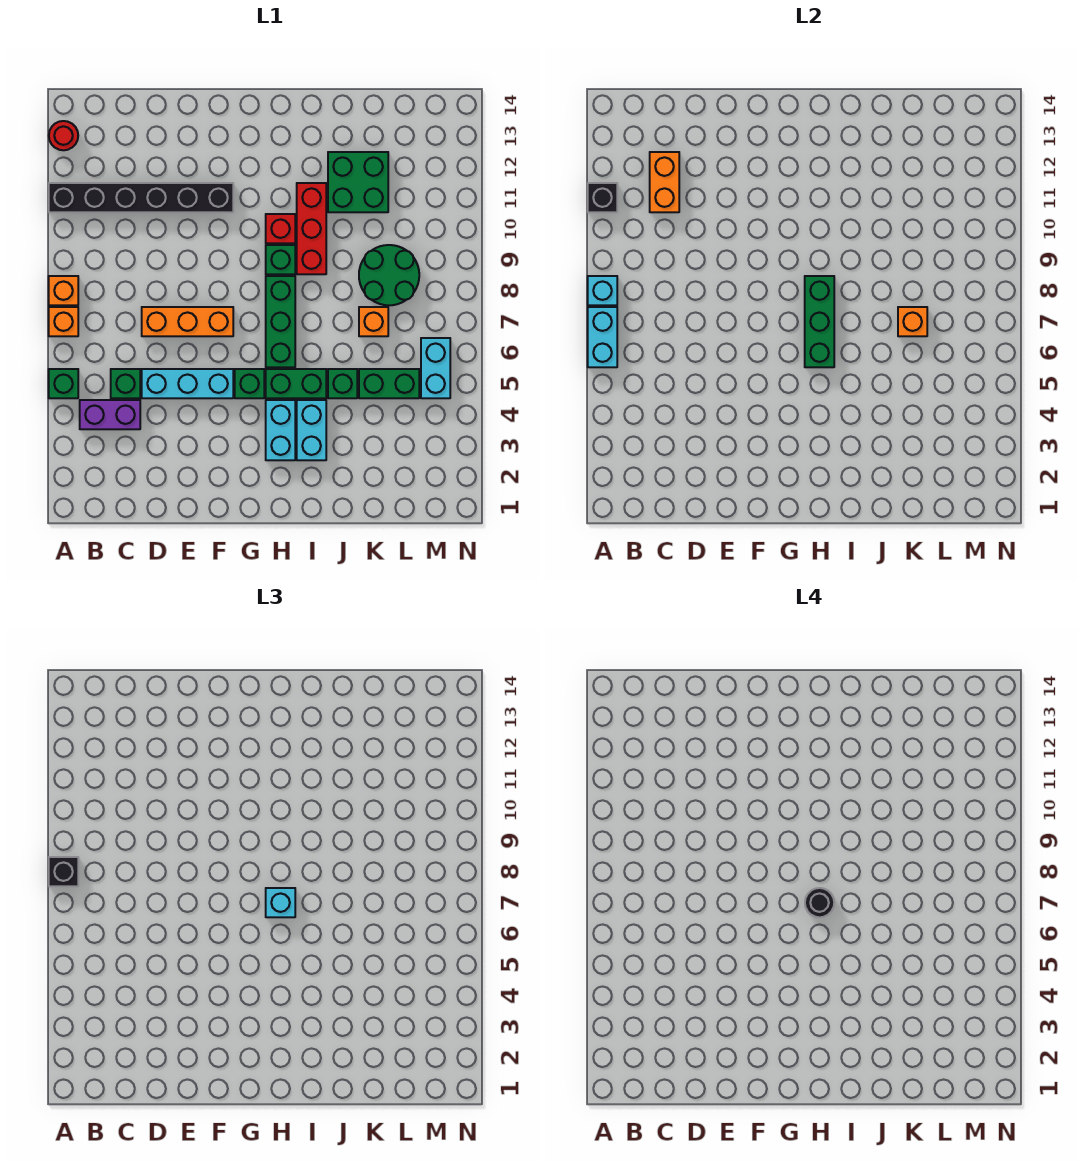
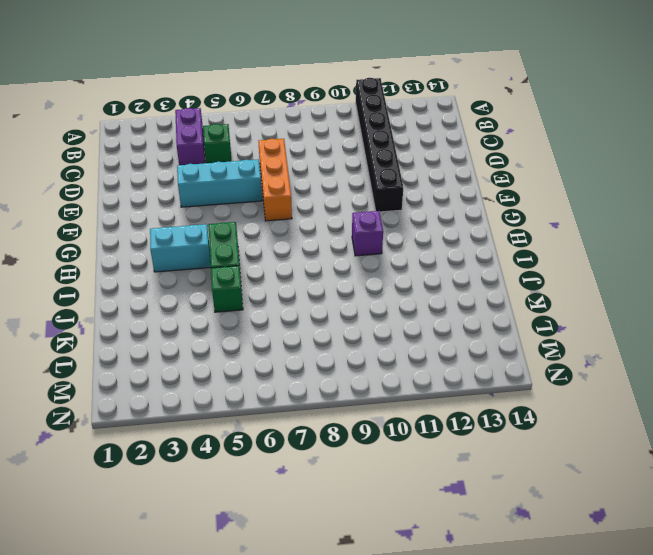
cyan brick E4:E6 level 1 -> cyan brick D5:F5 level 1
purple brick H10 level 1 -> red brick H10 level 1
none -> green brick A5 level 1
none -> orange brick A7 level 1
none -> orange brick A8 level 1
none -> red round brick A13 level 1

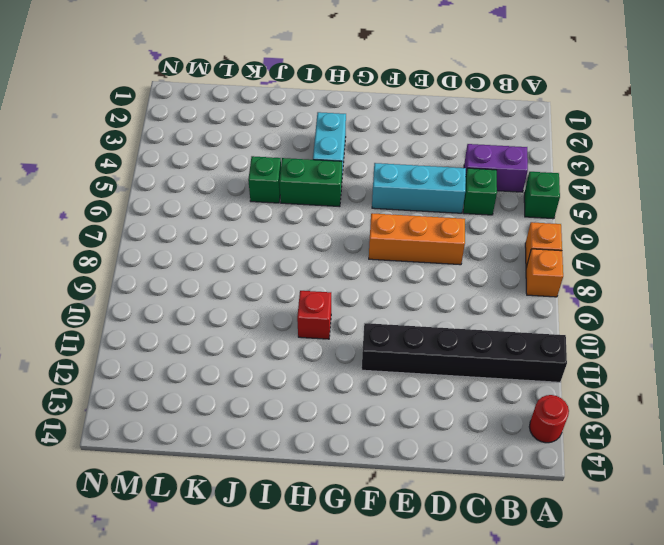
none -> green brick G5 level 1
none -> green brick H6:H8 level 1
none -> green brick H9 level 1
none -> cyan brick I3:I4 level 1

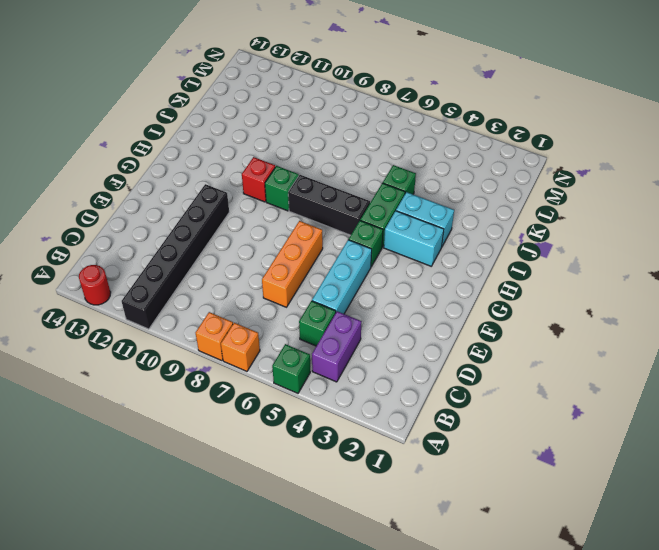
black brick H6:H8 level 1 -> green brick H6:H8 level 1
none -> red brick I9:I11 level 1
none -> green brick J11:K12 level 1
none -> green brick K5:L5 level 1
none -> orange brick K7 level 1

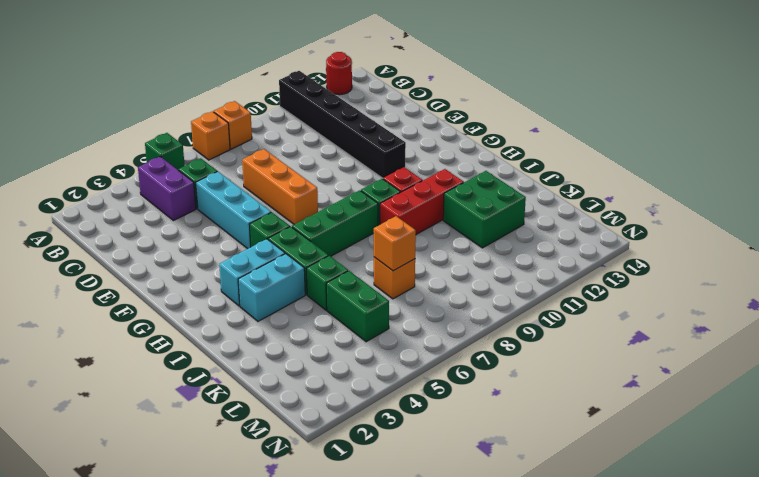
none -> green round brick K8:L9 level 1
none -> cyan brick M5:M6 level 1
none -> cyan brick A6:A7 level 2
none -> cyan brick A8 level 2

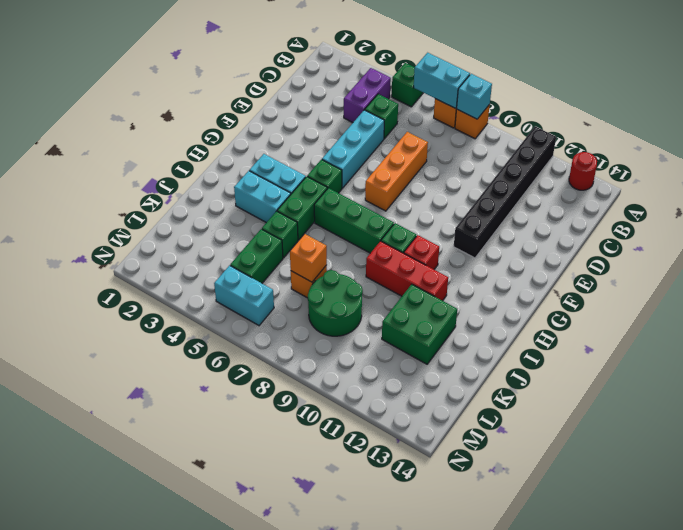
none -> black brick A11 level 2
none -> orange brick C11:C12 level 2
none -> green brick H6:H8 level 2
none -> black brick A8 level 3

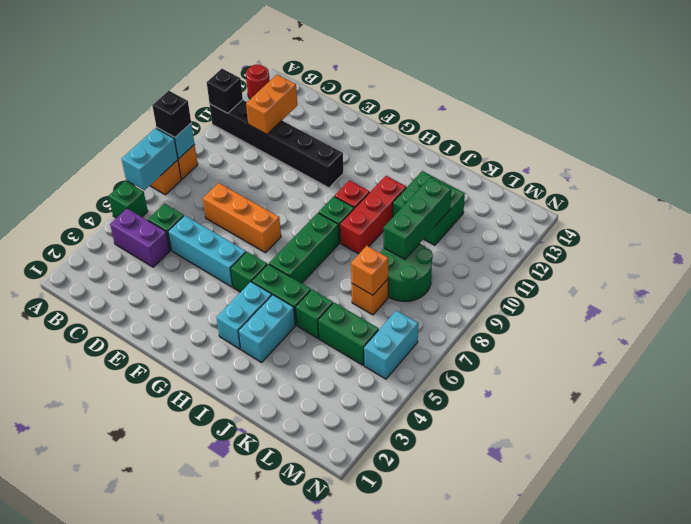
green brick K9:K11 level 2 -> green brick H6:H8 level 2
none -> cyan brick H7 level 3
none -> black round brick H7 level 4

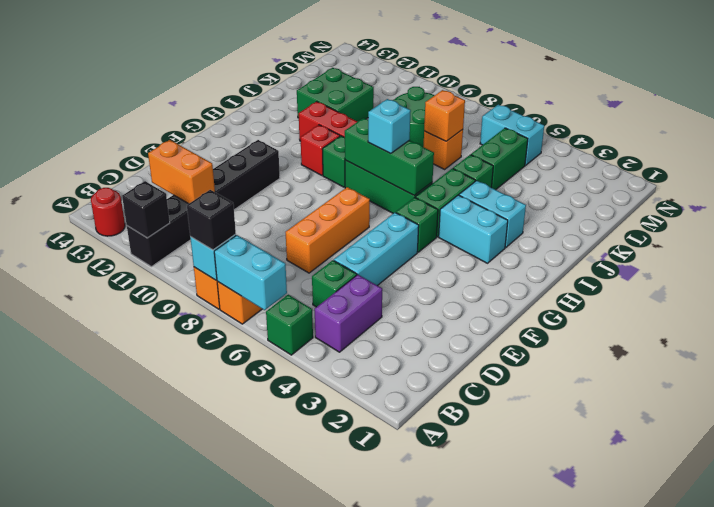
none -> black round brick H7 level 4

